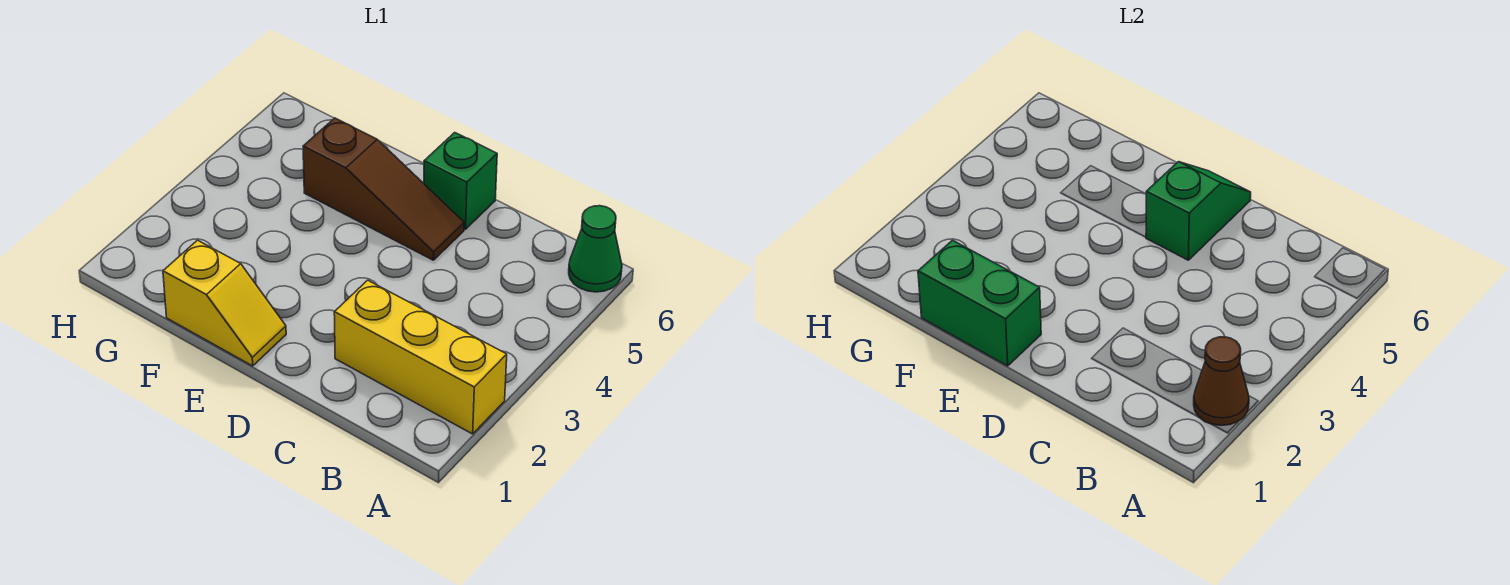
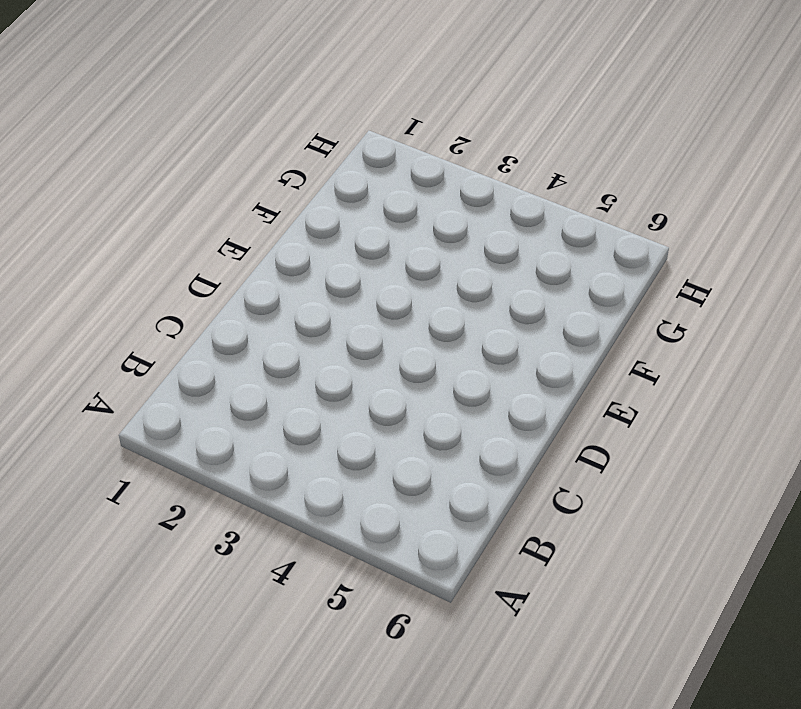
none -> yellow brick A2:C2 level 1
none -> green cone A6 level 1

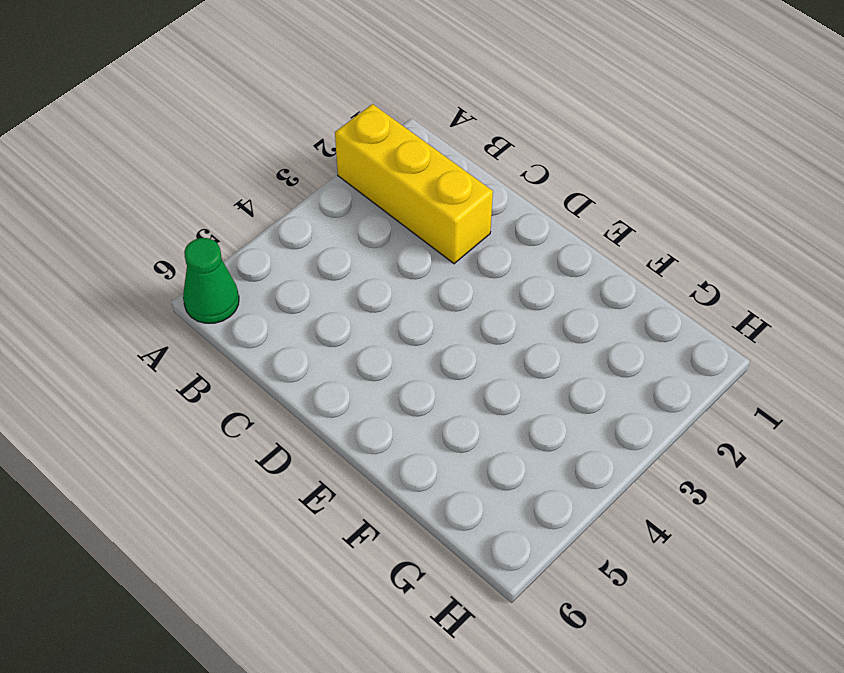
none -> brown slope D5:F5 level 1 top F
none -> green brick D6 level 1

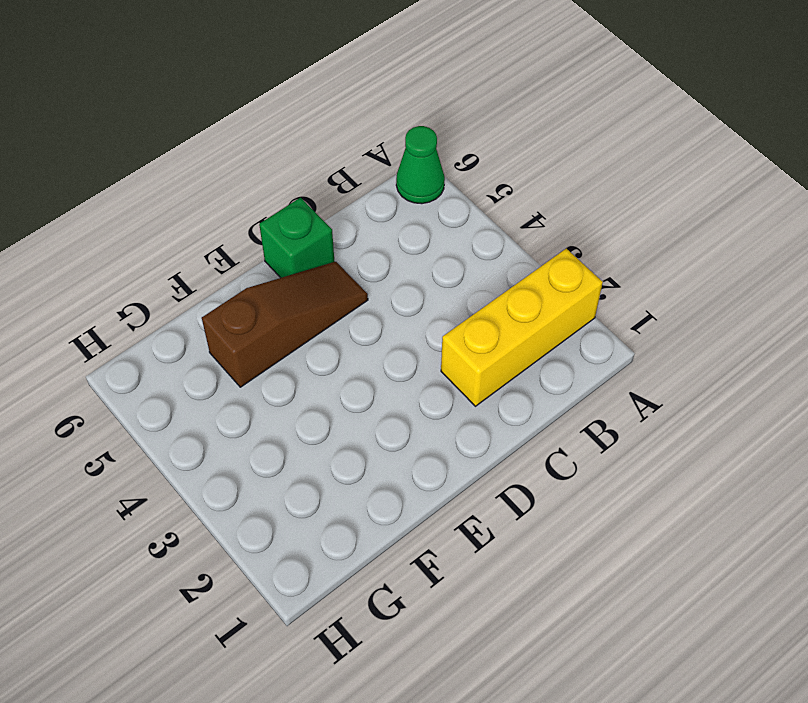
none -> yellow slope E1:F1 level 1 top F
none -> brown cone A2 level 2

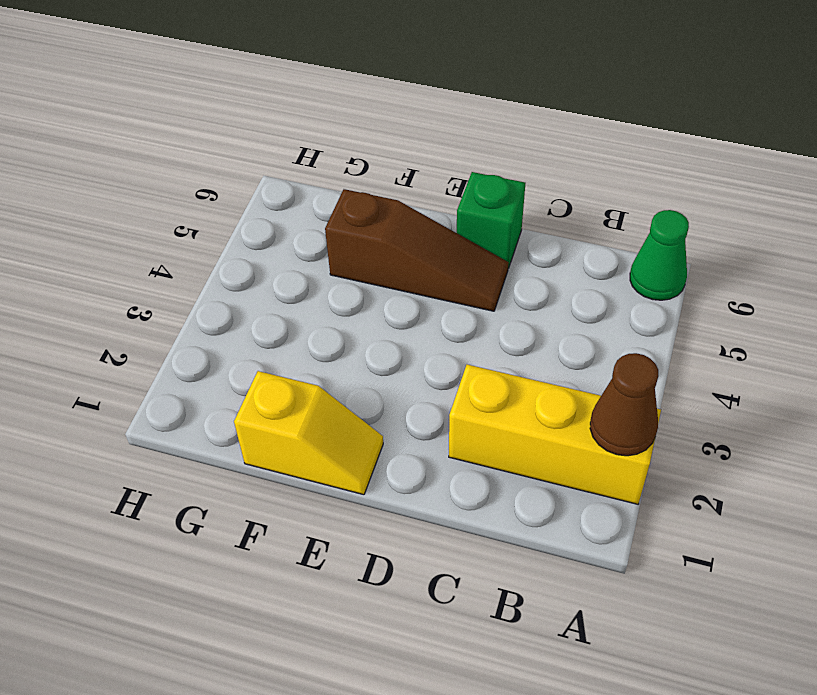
none -> green slope D5:D6 level 2 top 5
none -> green brick E1:F1 level 2

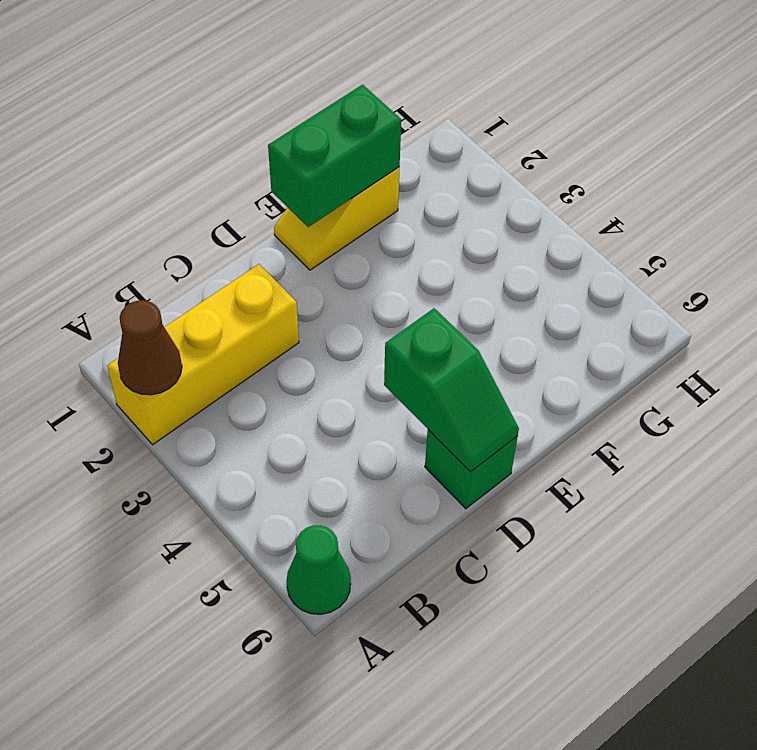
none -> brown slope D5:F5 level 1 top F

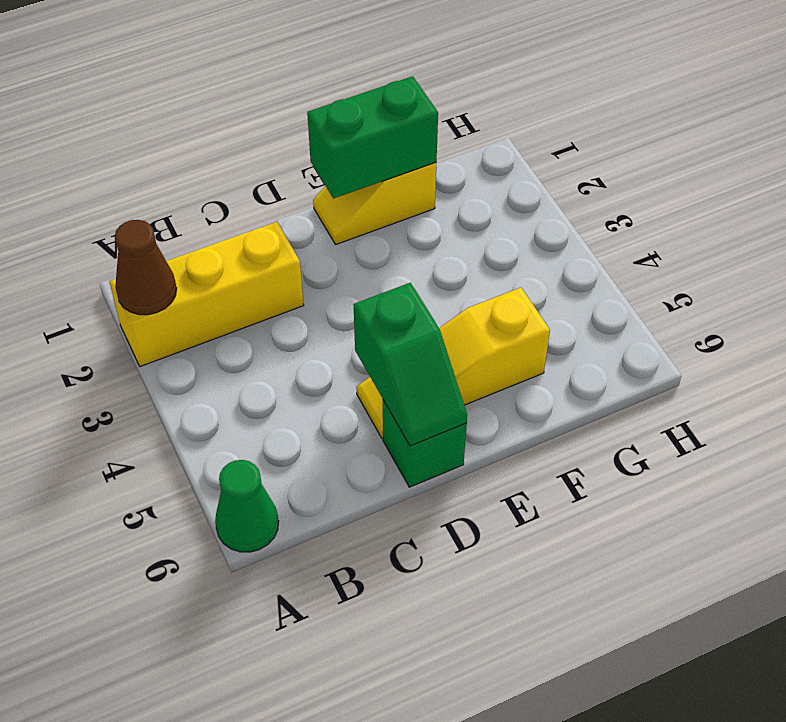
yellow slope D5:F5 level 1 top F -> brown slope D5:F5 level 1 top F

